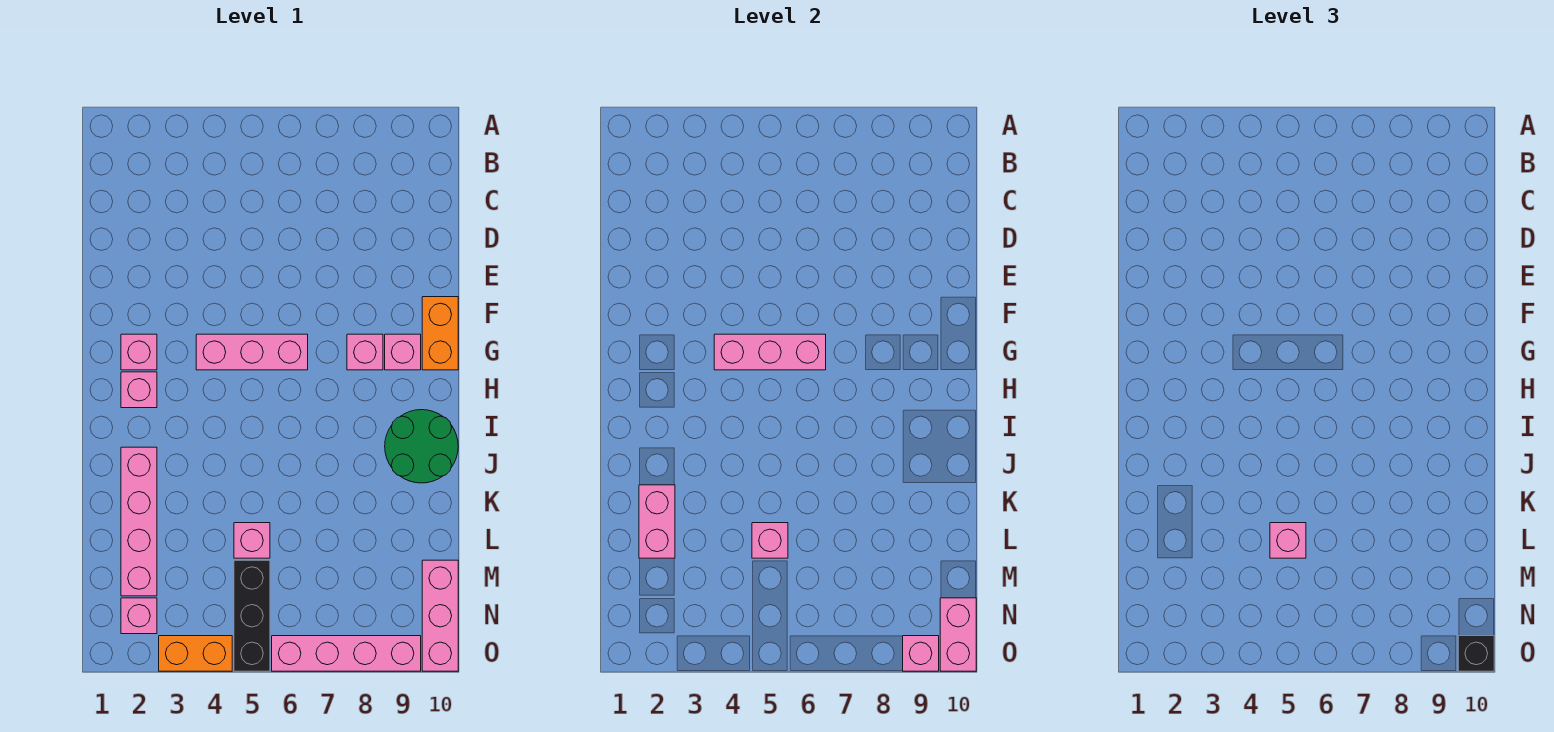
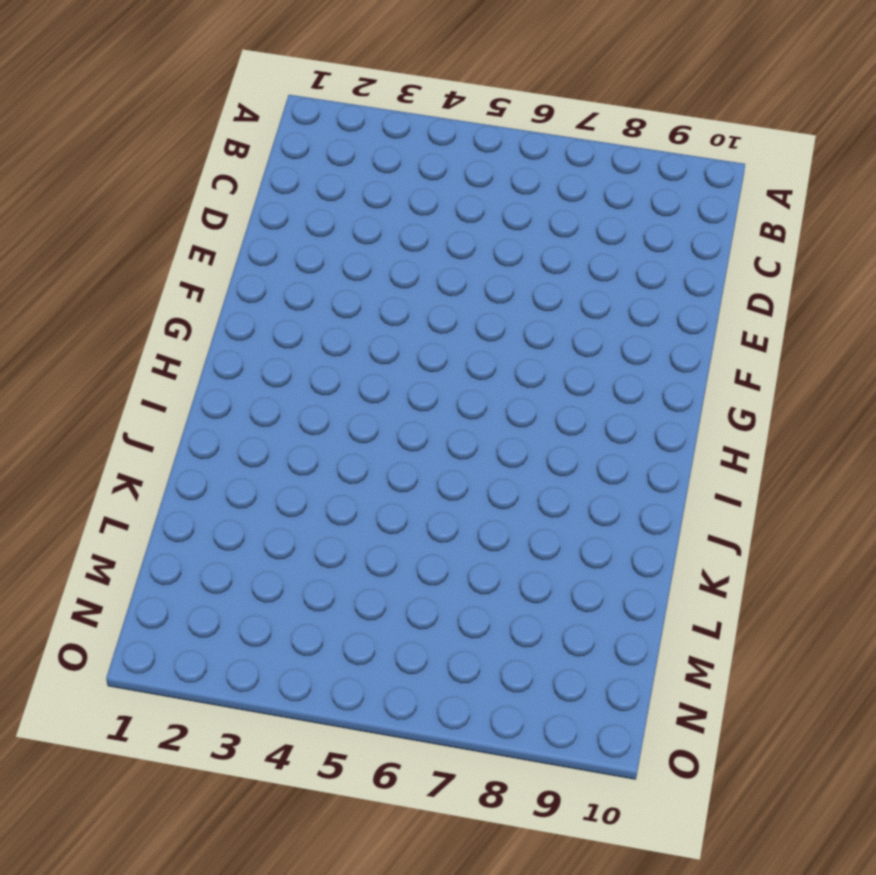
none -> orange brick F10:G10 level 1
none -> pink brick G2 level 1
none -> pink brick G4:G6 level 1

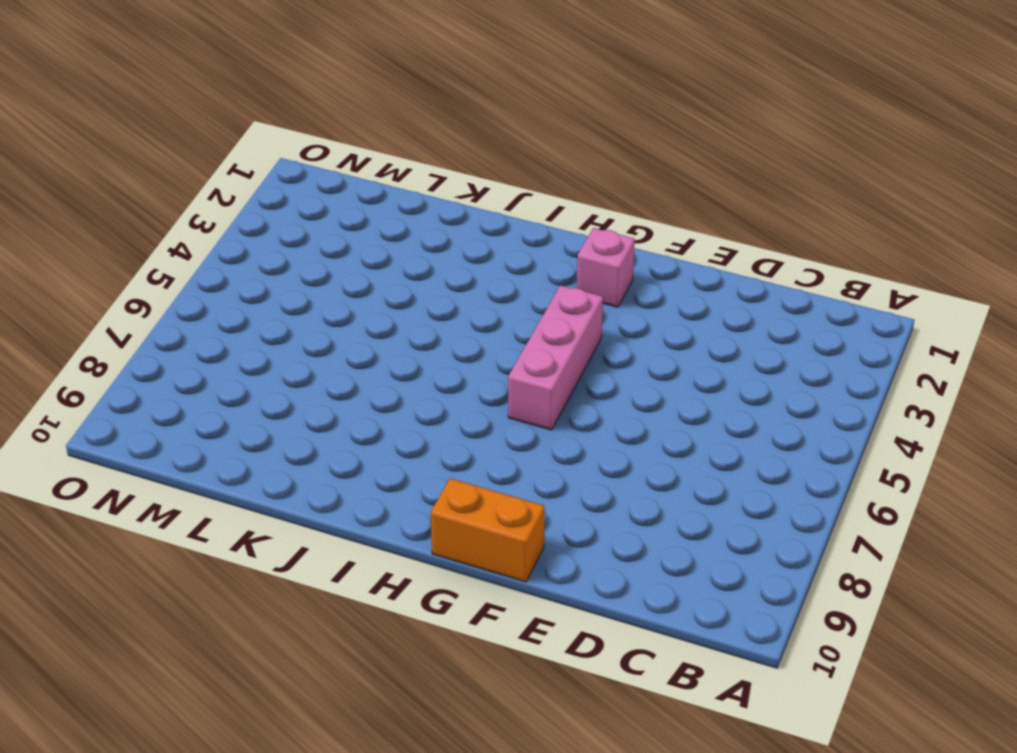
none -> pink brick G8 level 1
none -> pink brick G9 level 1
none -> pink brick H2 level 1

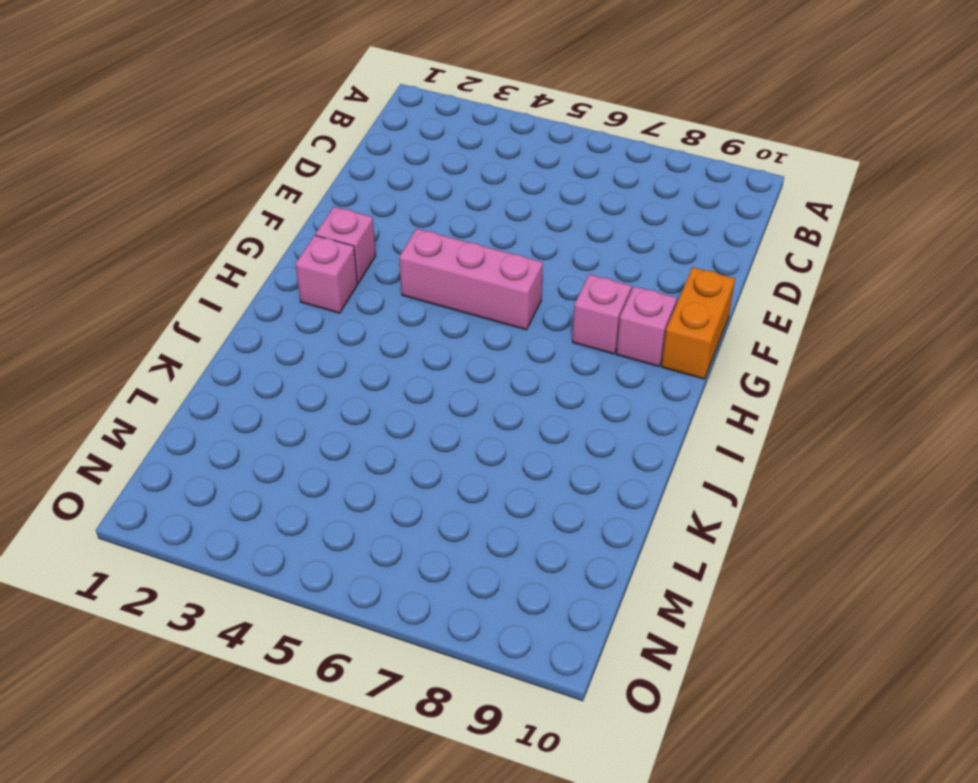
none -> green round brick I9:J10 level 1
none -> pink brick J2:M2 level 1
none -> pink brick L5 level 1

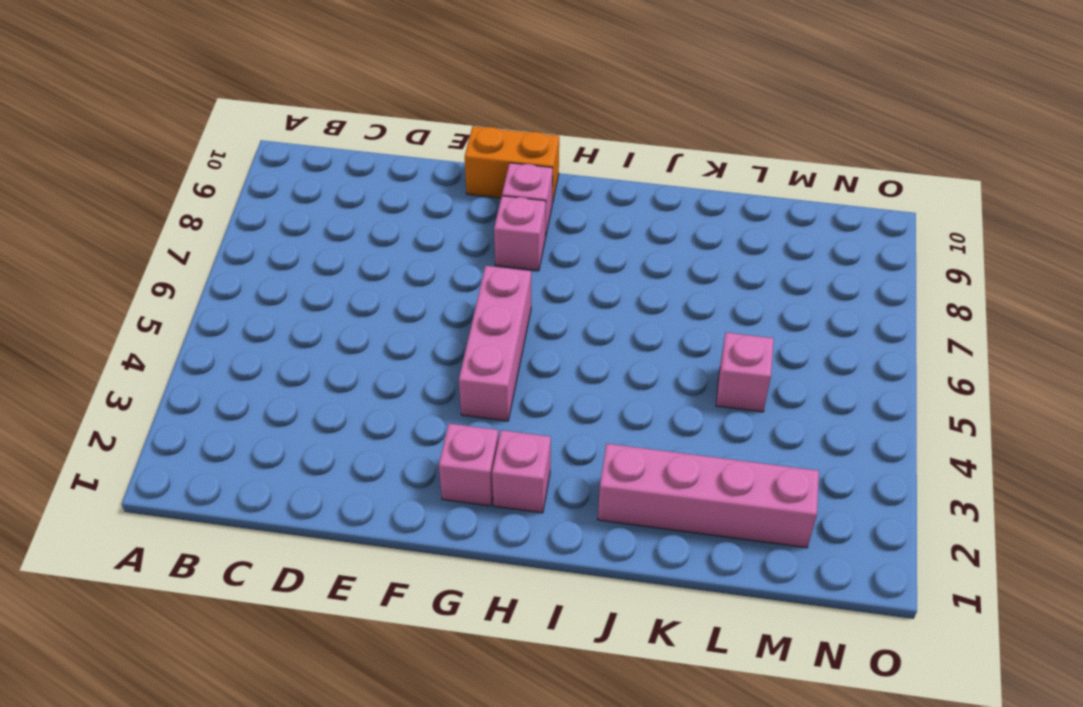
none -> green round brick I9:J10 level 1
none -> black brick M5:O5 level 1
none -> pink brick M10:O10 level 1

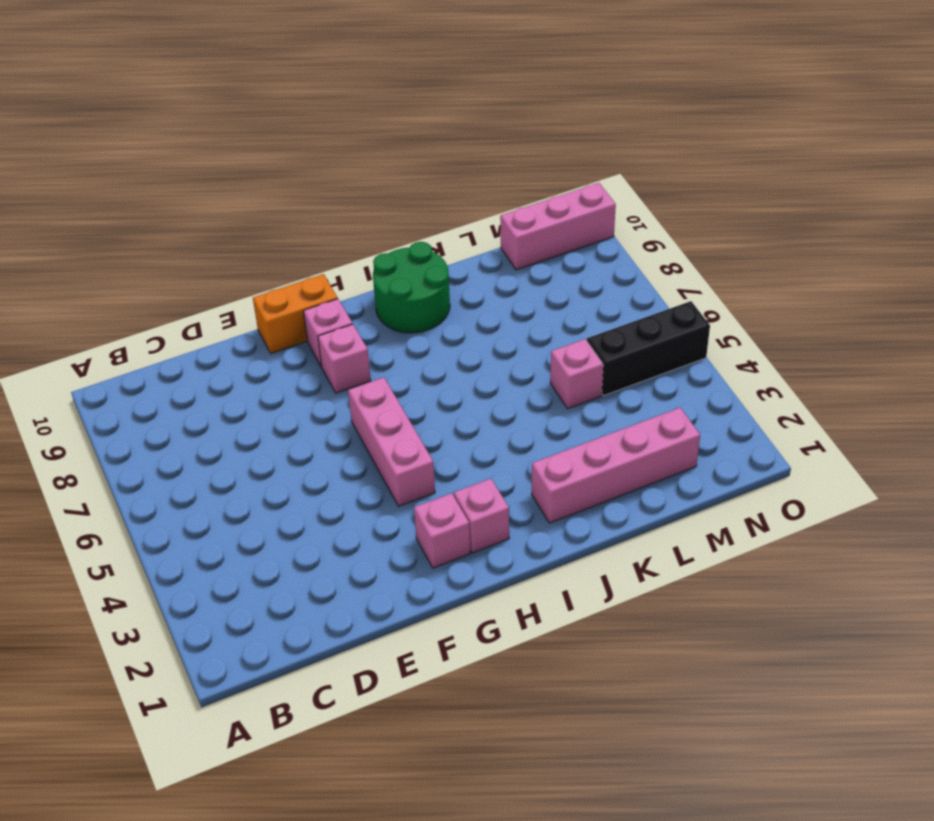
none -> pink brick N2 level 1
none -> orange brick O3:O4 level 1
none -> pink brick O6:O9 level 1

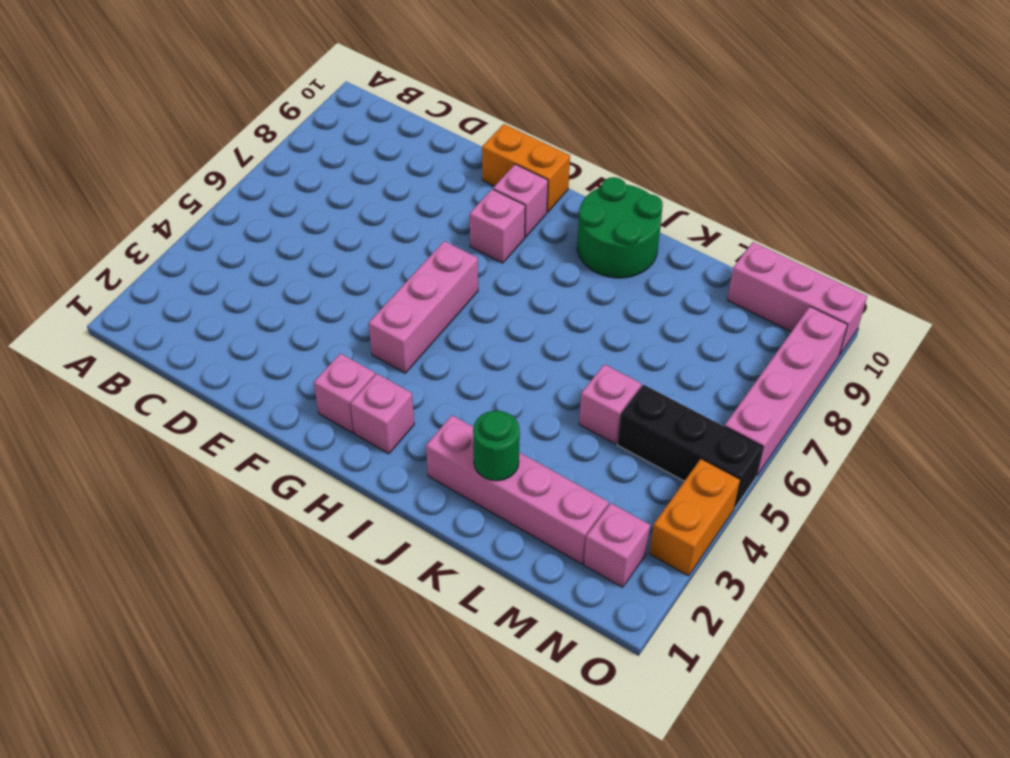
green round brick K2 level 2 -> pink brick K2:L2 level 2
none -> pink brick G4:G6 level 2
none -> pink brick L5 level 2
none -> pink brick N10:O10 level 2

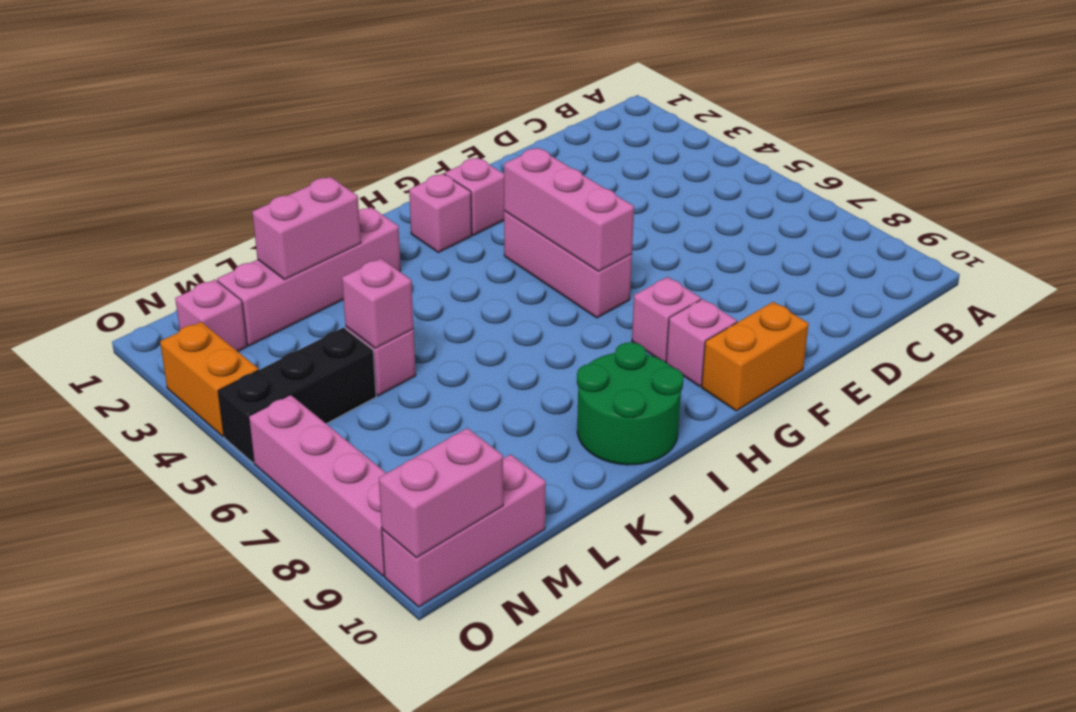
none -> pink brick O9 level 2
none -> pink brick L5 level 3
none -> black brick O10 level 3

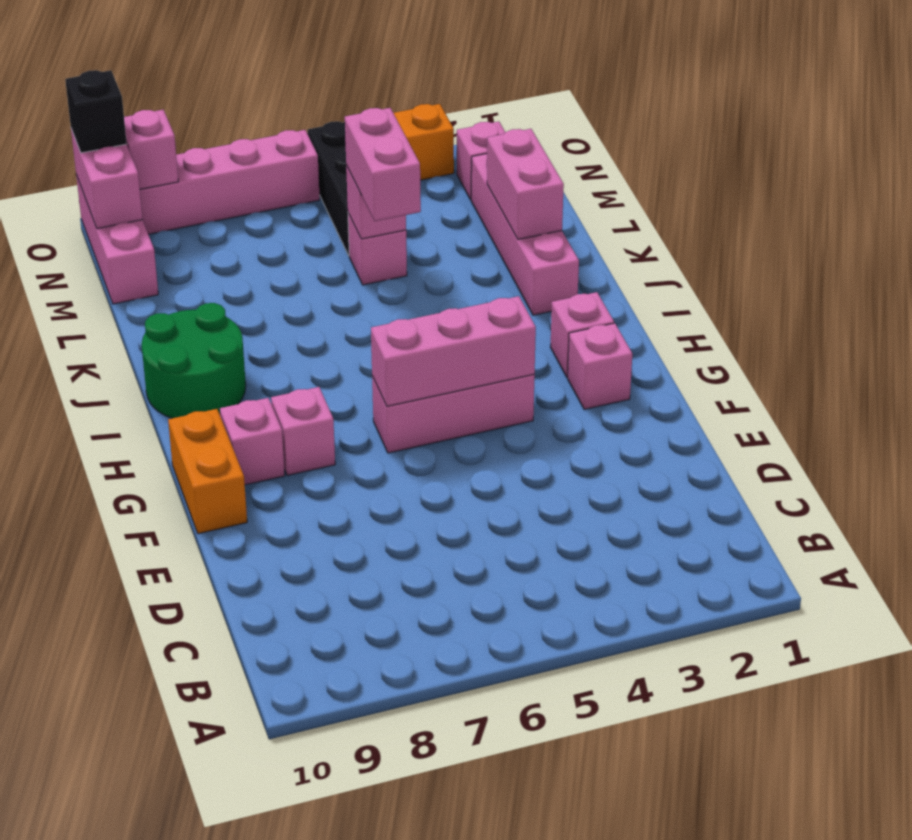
pink brick K5:L5 level 3 -> pink brick L5 level 3

